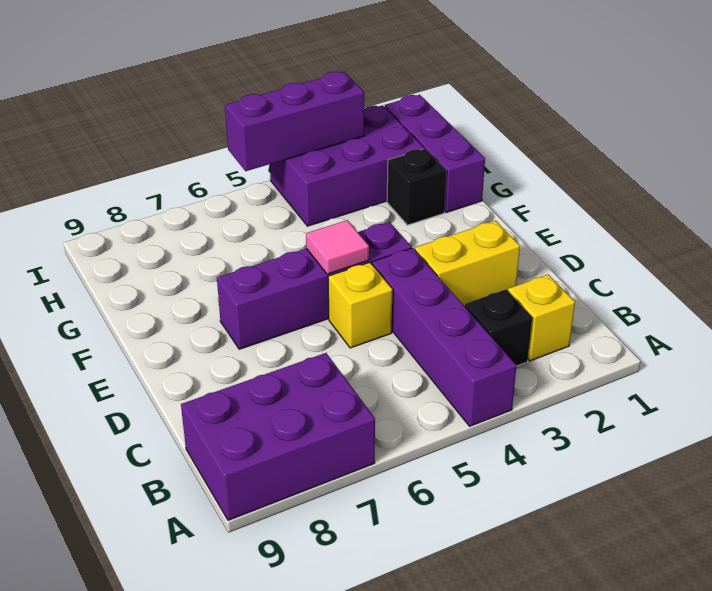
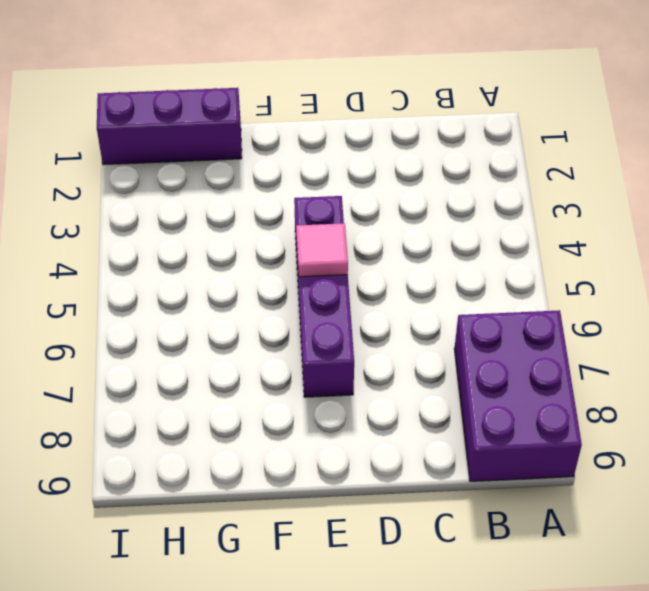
none -> purple brick A4:D4 level 1
none -> yellow brick B2 level 1
none -> black brick B3 level 1

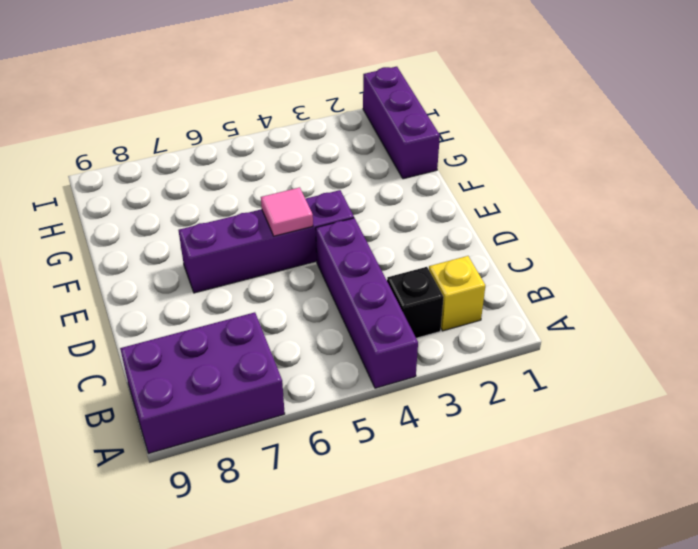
none -> yellow brick D2:D3 level 1
none -> yellow brick D5 level 1
none -> black brick G2 level 1

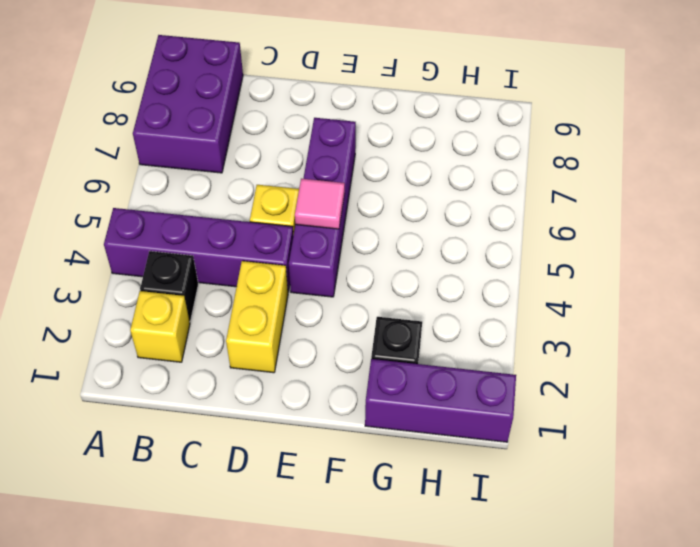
none -> purple brick H2:I4 level 1
none -> purple brick I3:I5 level 2

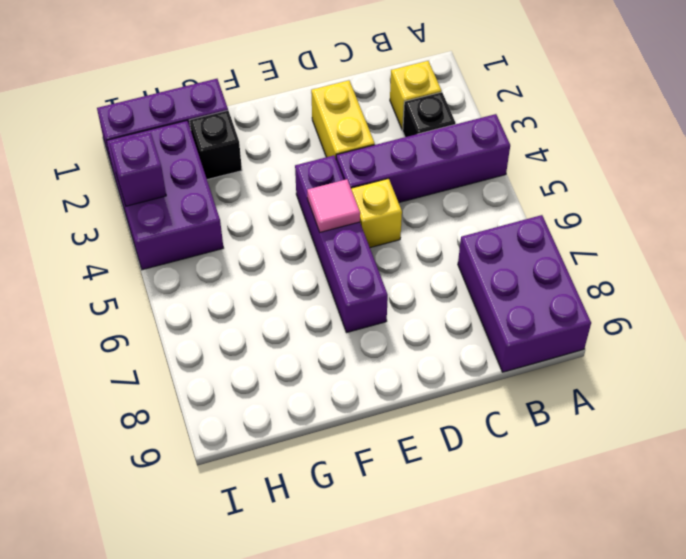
purple brick I3 level 2 -> purple brick I3:I5 level 2

